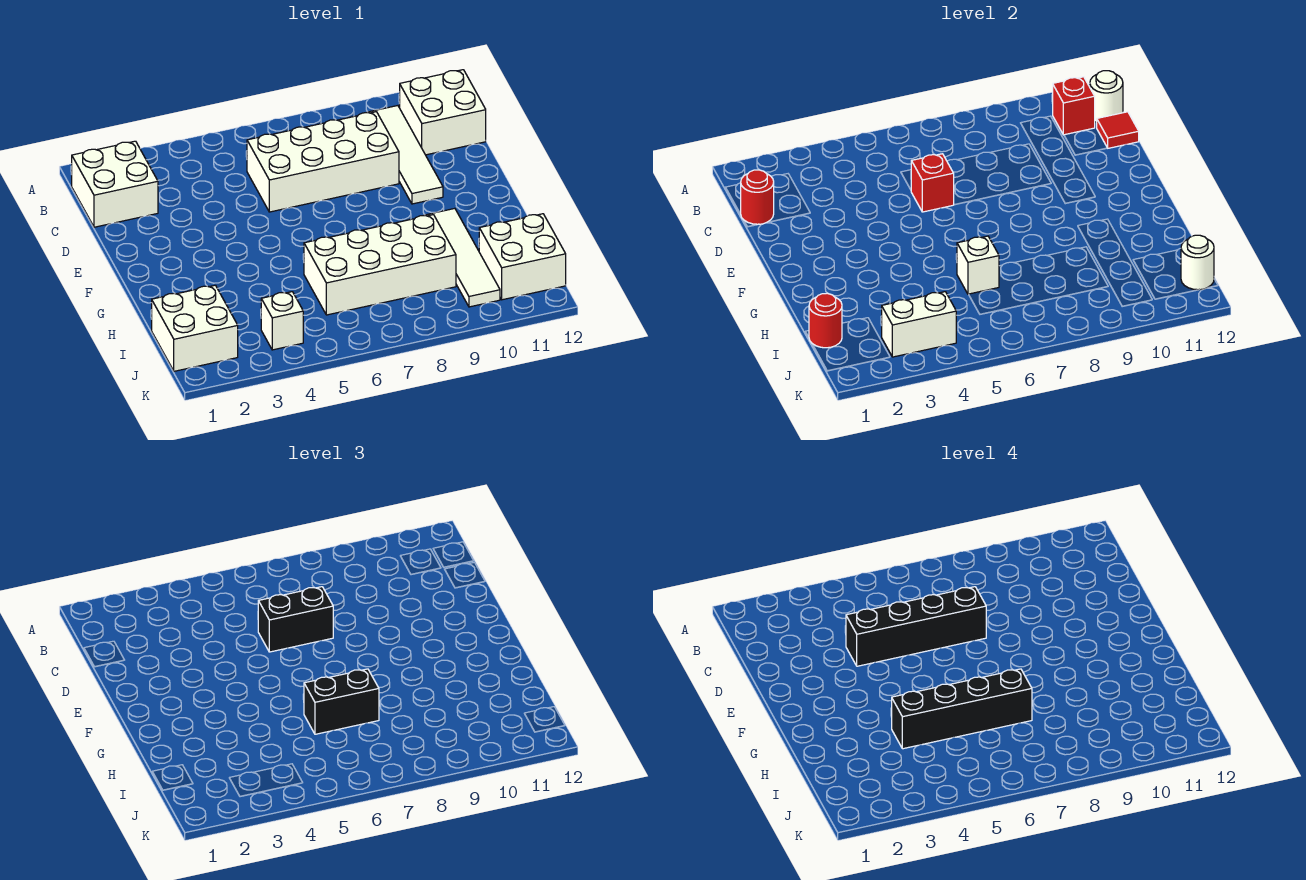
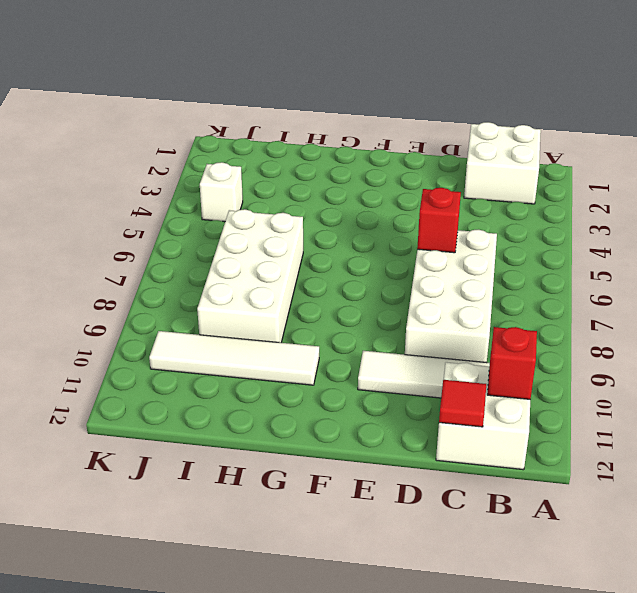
none -> white brick I1:J2 level 1
none -> white brick I11:J12 level 1
none -> white round brick B12 level 2

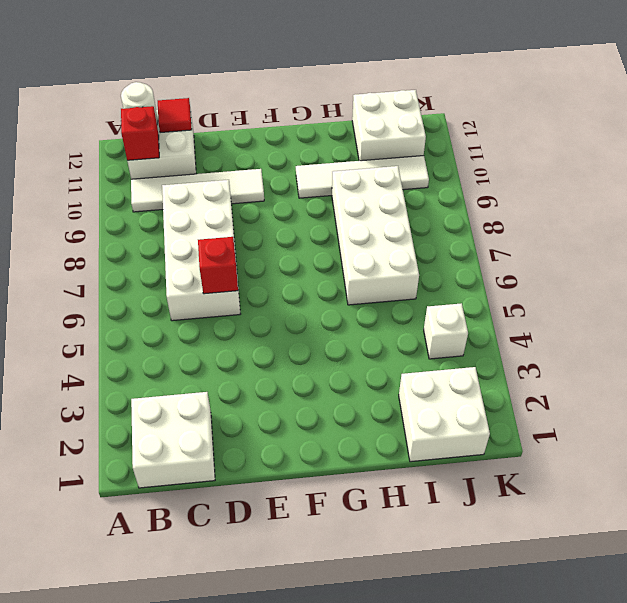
none -> red round brick C1 level 2
none -> white brick H6 level 2
none -> red round brick I1 level 2

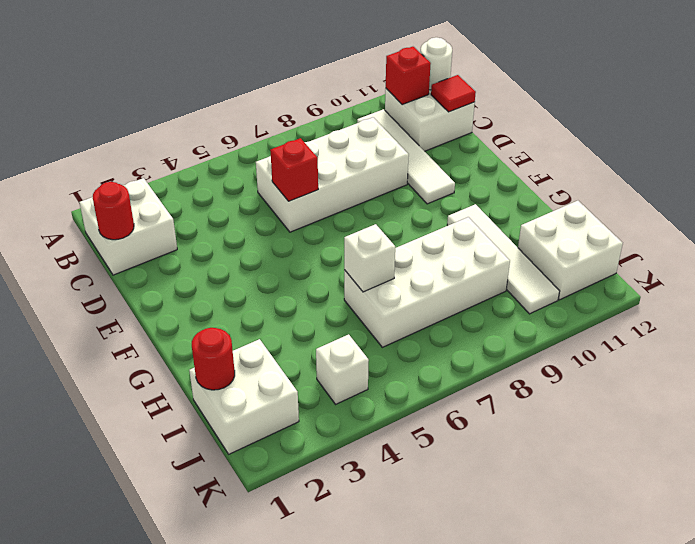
none -> white brick J3:J4 level 2
none -> white round brick J12 level 2
none -> black brick D6:D7 level 3

